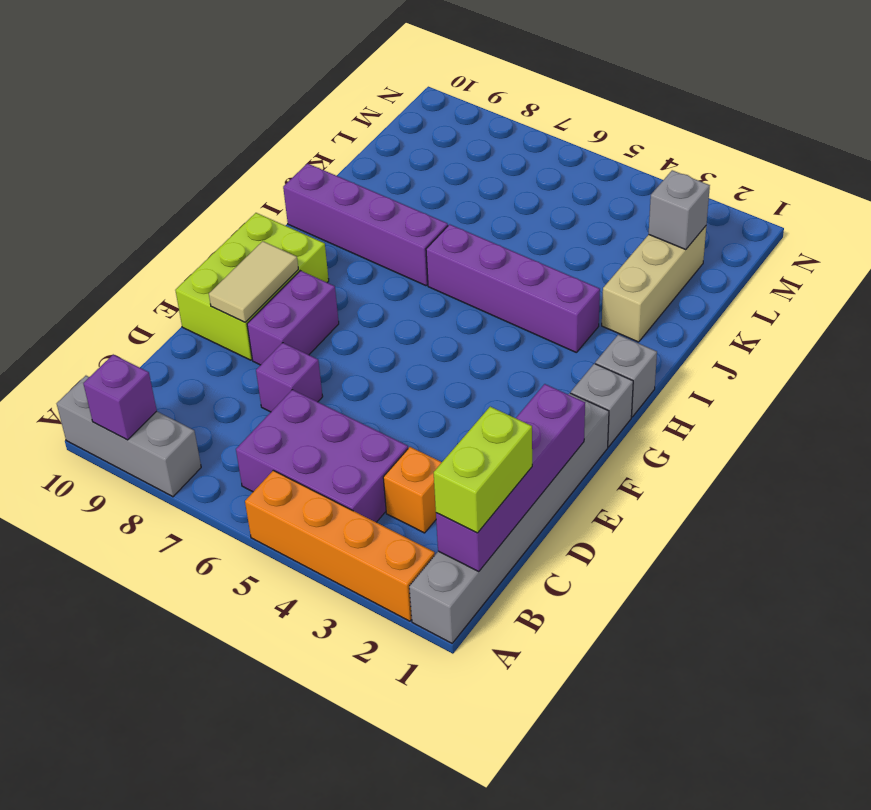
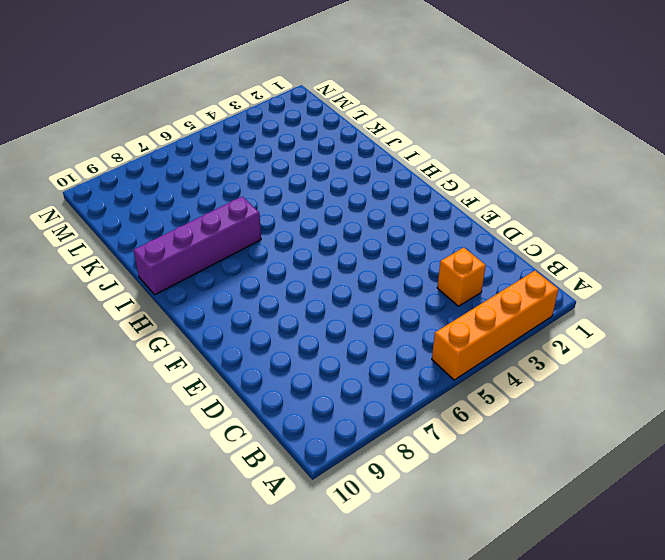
none -> grey brick A1:F1 level 1
none -> grey brick A8:A10 level 1
none -> purple brick B4:C6 level 1

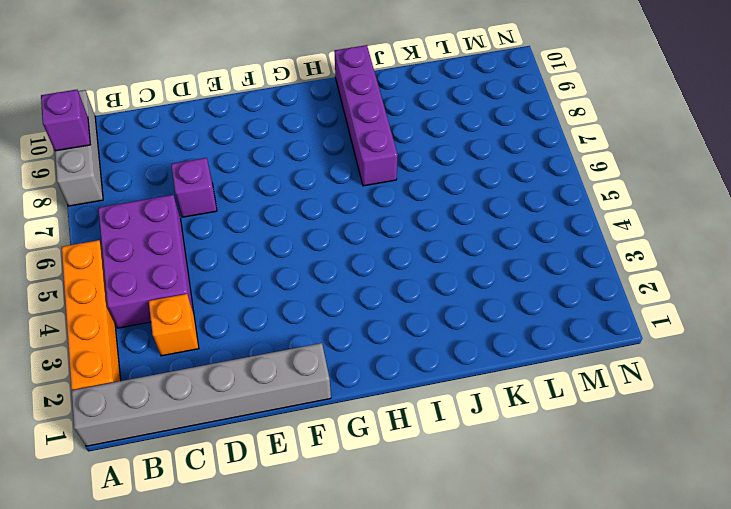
none -> purple brick E8:F8 level 1
none -> lime brick E9:G10 level 1
none -> grey brick G1 level 1

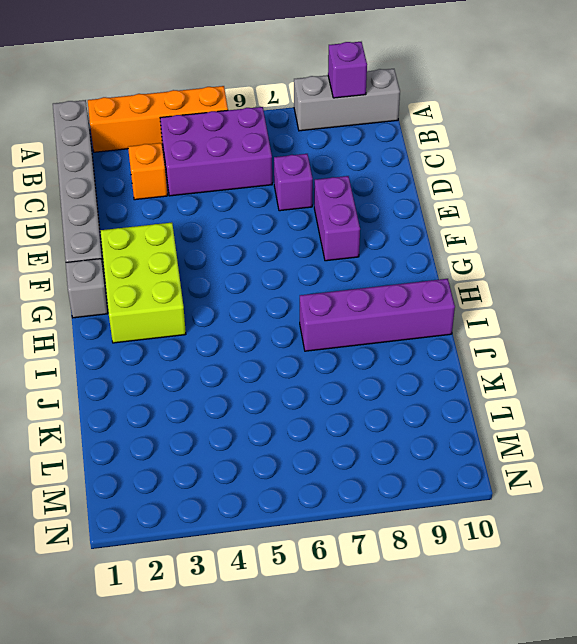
lime brick F2:H3 level 1 -> lime brick E9:G10 level 1
none -> grey brick H1 level 1
none -> purple brick I3:I6 level 1
none -> tan brick J2:L2 level 1

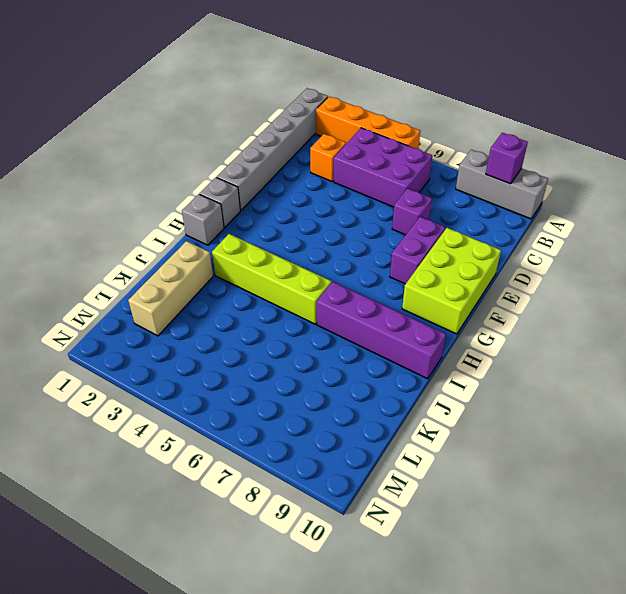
lime brick I3:I6 level 1 -> purple brick I3:I6 level 1
none -> purple brick B1:E1 level 2
none -> tan tile E9:F9 level 2
none -> grey brick L2 level 2

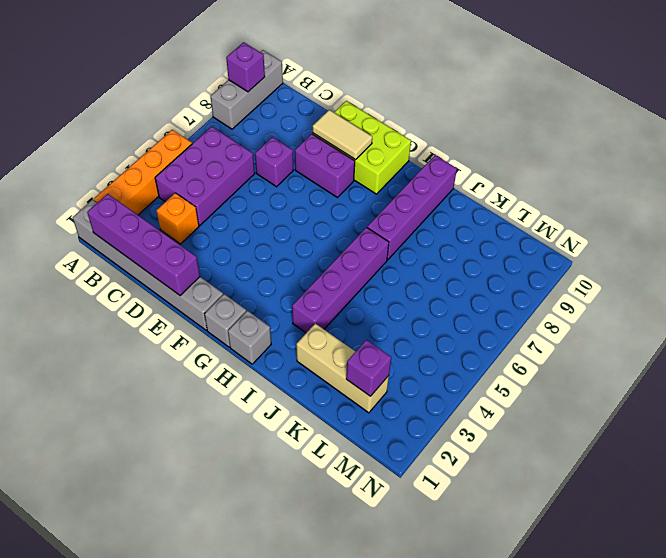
purple brick L2 level 2 -> grey brick L2 level 2
none -> lime brick B1:C1 level 3

